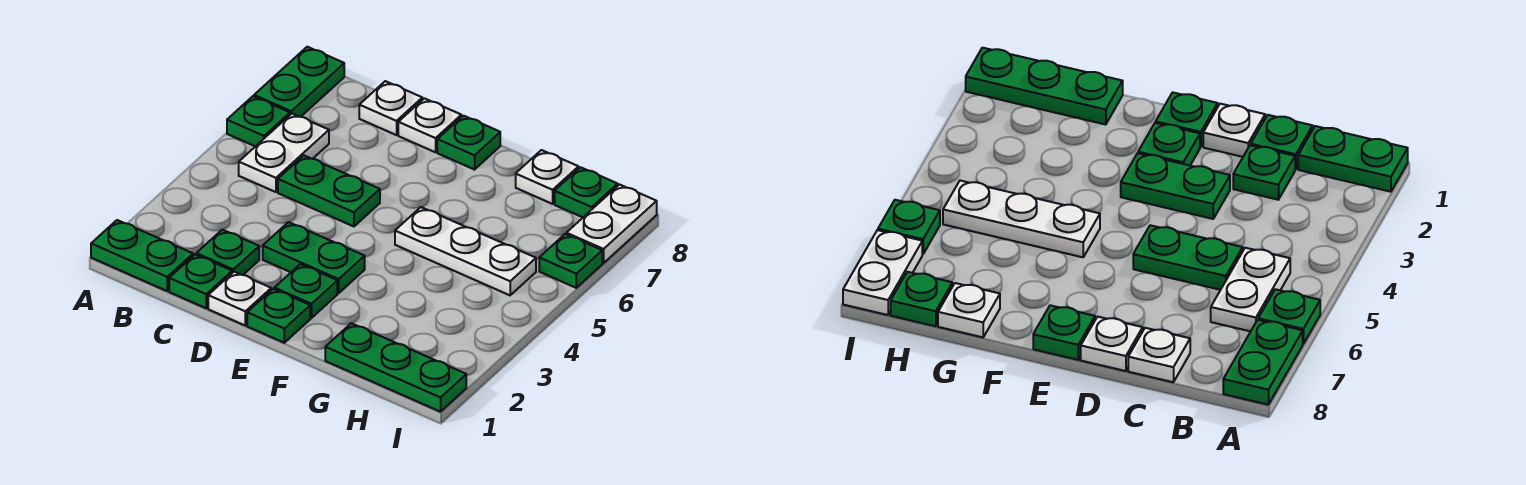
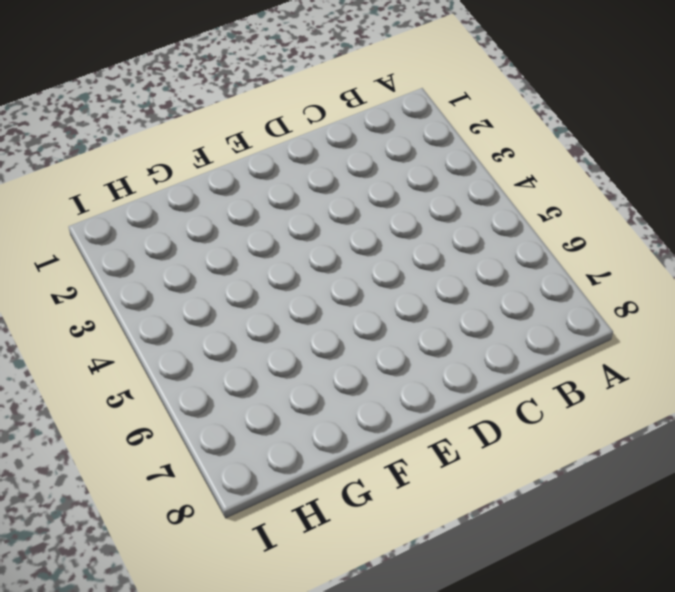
none -> green plate A1:B1 level 1
none -> green plate A6 level 1
none -> green plate A7:A8 level 1

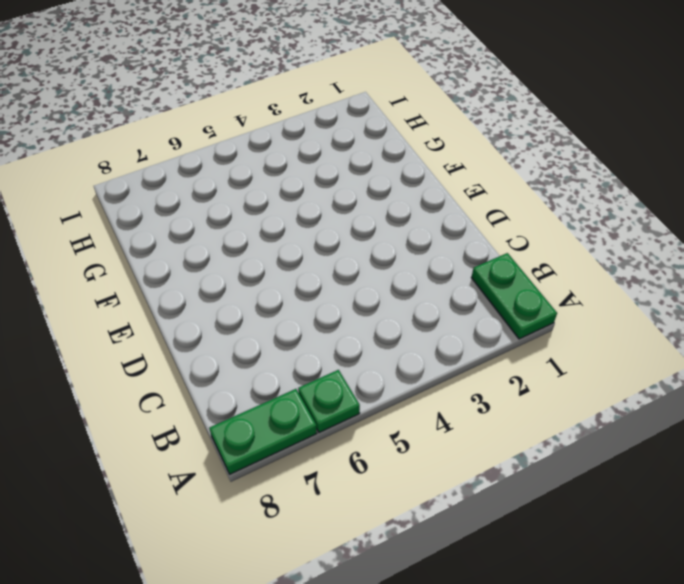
none -> white plate B5:B6 level 1
none -> green plate C1 level 1
none -> green plate C2 level 1

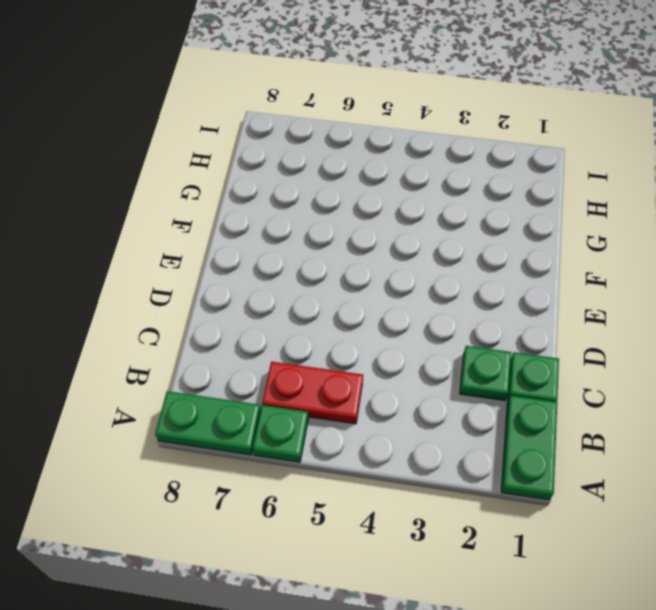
red plate B5:B6 level 1 -> white plate B5:B6 level 1
none -> green plate C5:D5 level 1
none -> white plate C8 level 1
none -> white plate D1 level 1

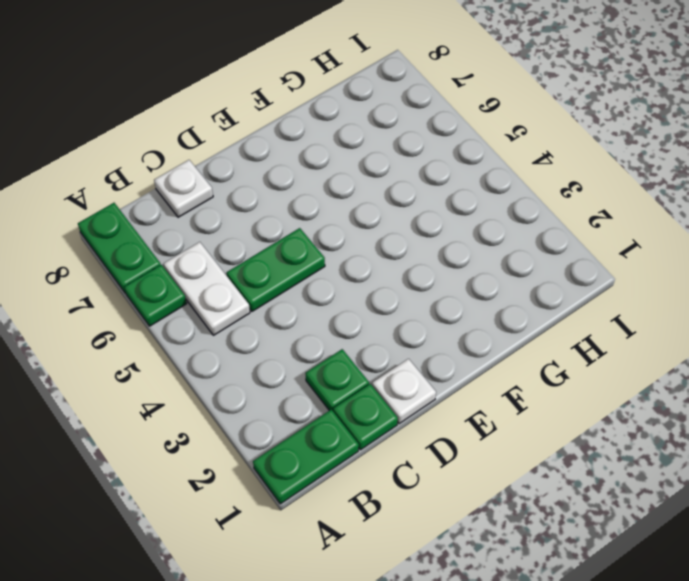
none -> green plate D3:E3 level 1
none -> white plate D8 level 1
none -> green plate E1 level 1

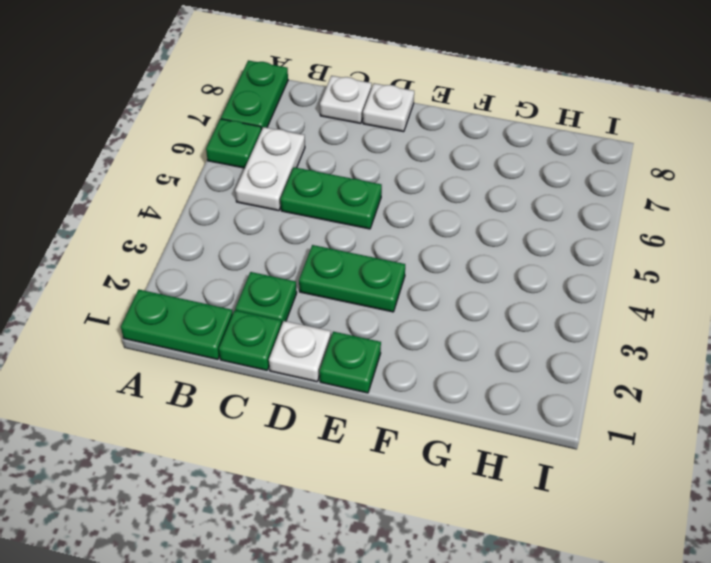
none -> green plate E2 level 1
none -> green plate E8 level 1
none -> white plate F5:H5 level 1

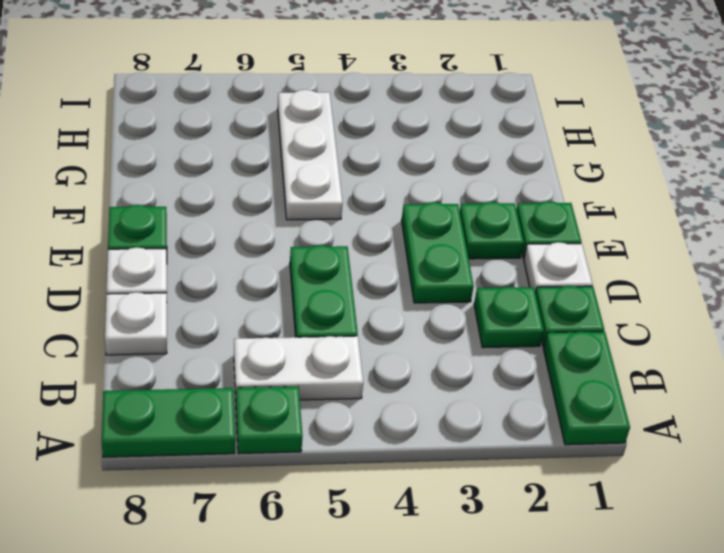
none -> green plate G1:I1 level 1
none -> white plate G8 level 1
none -> green plate H8 level 1

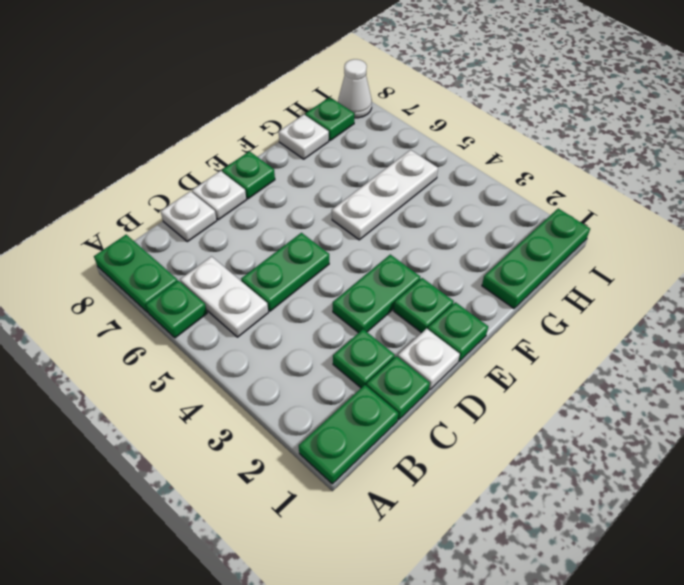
white cone I8 level 1 -> white plate I7:I8 level 1
none -> green plate I6 level 1

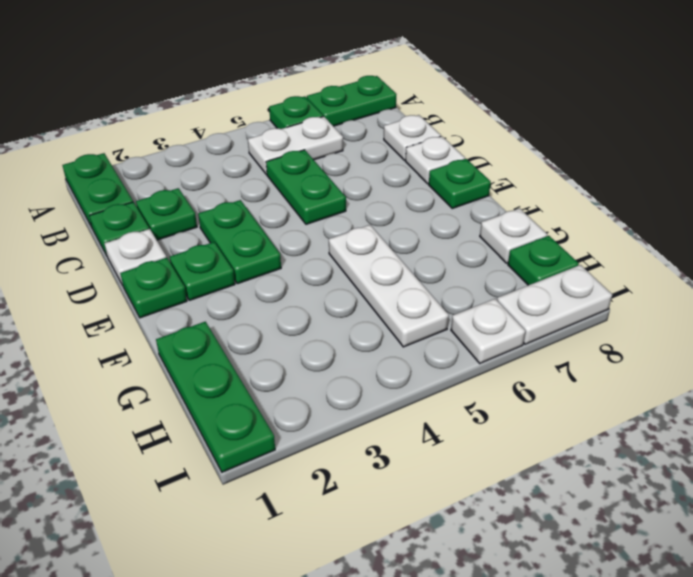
white plate I6 level 1 -> green plate I6 level 1

